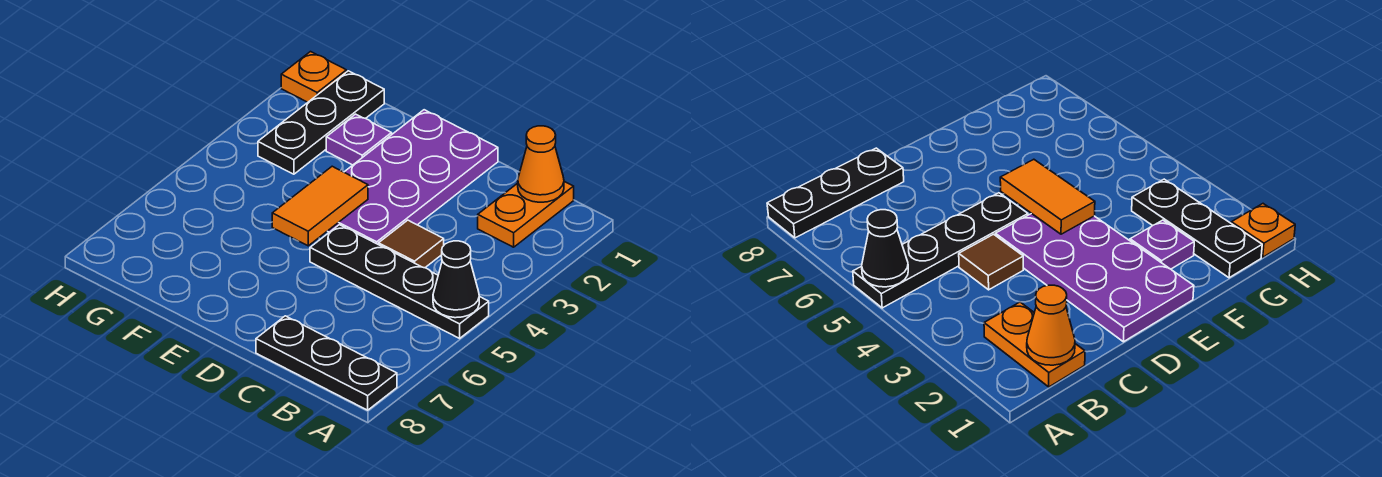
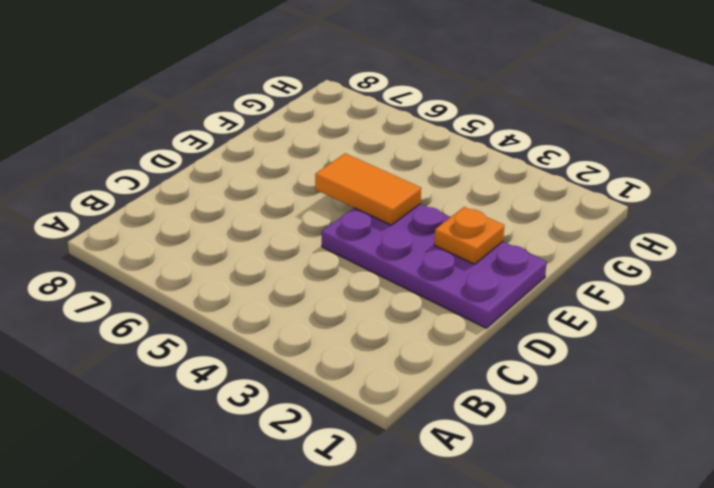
orange plate E2 level 2 -> orange plate H1 level 1
none -> black plate A5:D5 level 1
none -> black plate A8:C8 level 1

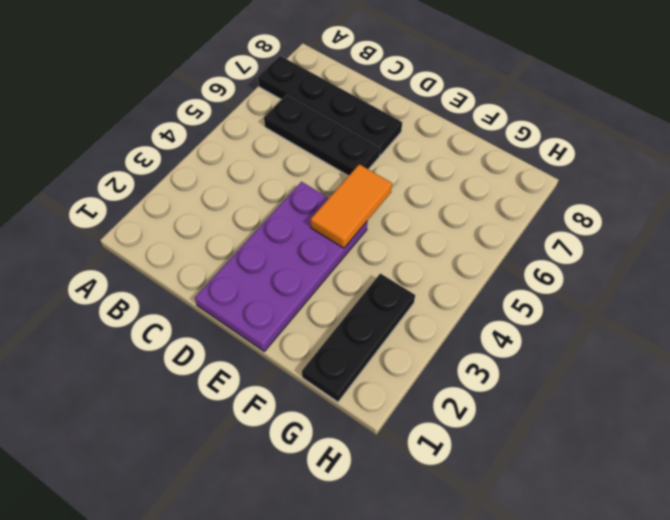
black plate A7:D7 level 1 -> black plate A5:D5 level 1
black plate B6:D6 level 1 -> black plate A8:C8 level 1
none -> orange plate B1:B2 level 1
none -> brown tile C4 level 1

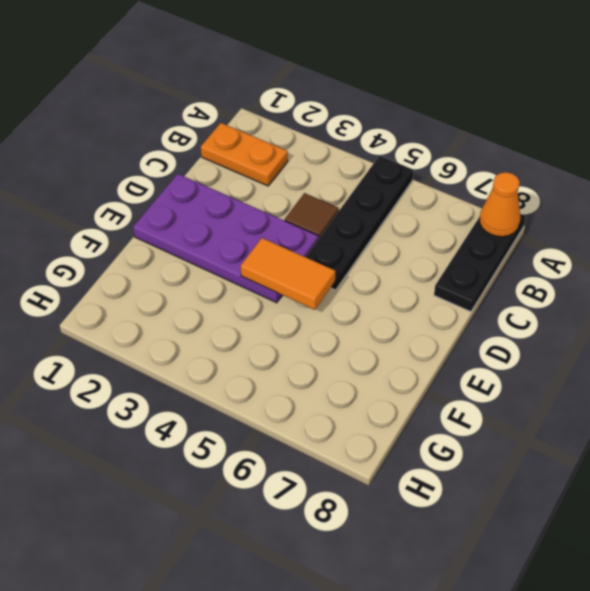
orange cone A8 level 2 -> orange cone B1 level 2
none -> purple plate F2 level 1
none -> black plate G1:G3 level 1

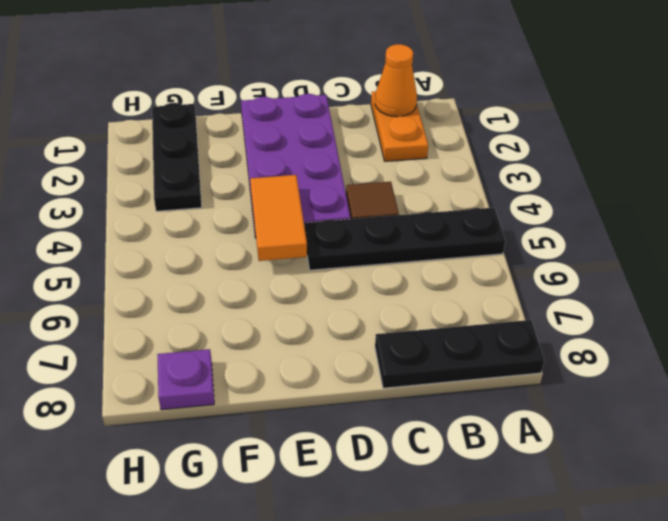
purple plate G8 level 1 -> purple plate F2 level 1
none -> orange plate H1 level 1
none -> black cone A5 level 2

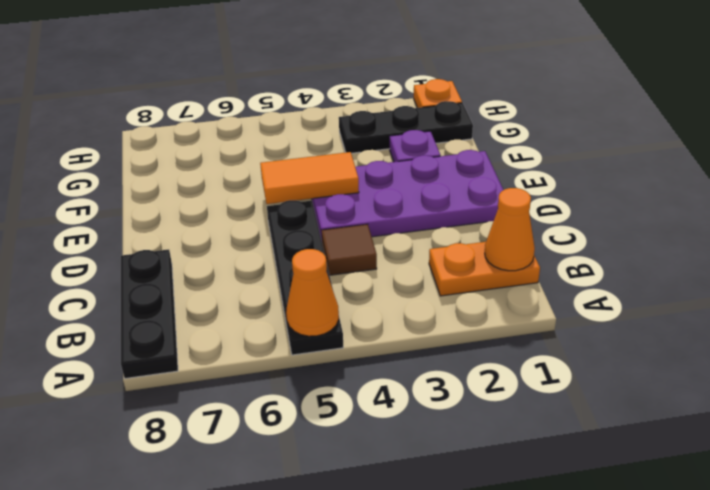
orange cone A5 level 2 -> black cone A5 level 2

